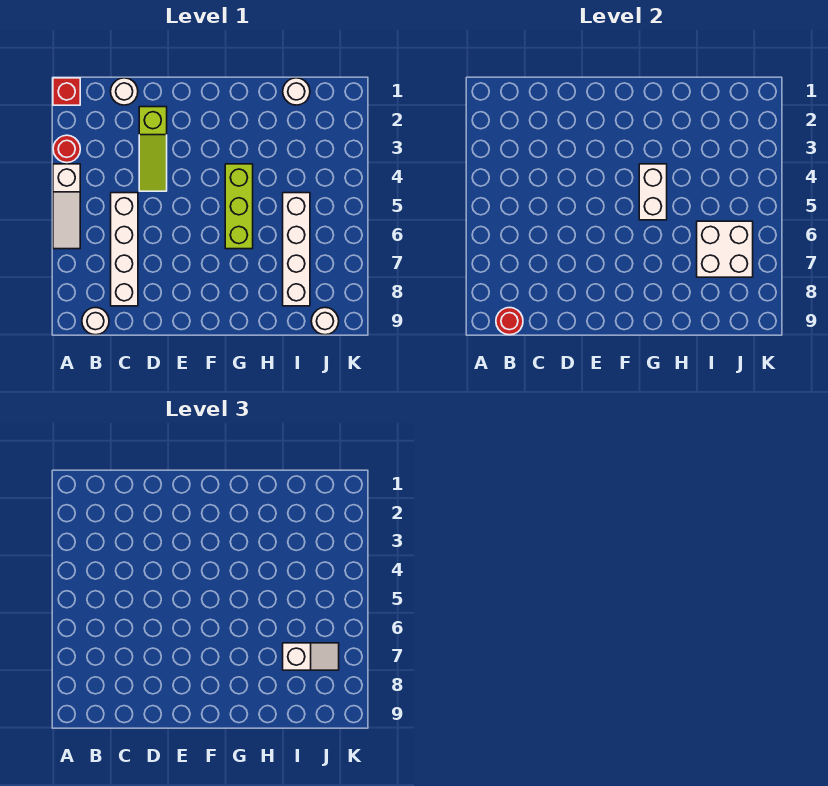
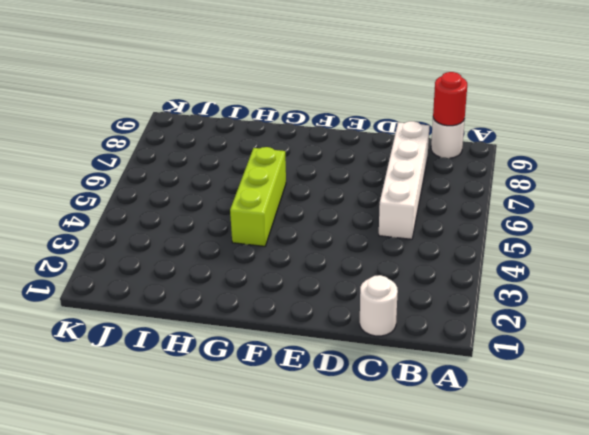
none -> red brick A1 level 1
none -> red round brick A3 level 1
none -> white slope A4:A6 level 1 top 4

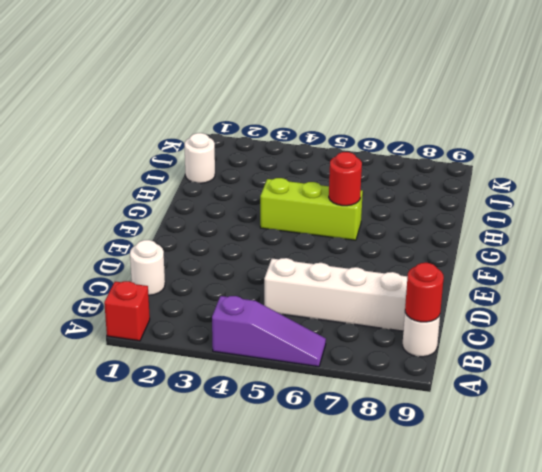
purple slope A4:A6 level 1 top 4 -> white slope A4:A6 level 1 top 4
red round brick G6 level 2 -> red round brick A3 level 1
none -> lime slope D2:D4 level 1 top 2
none -> white brick I5:I8 level 1
none -> white round brick J9 level 1

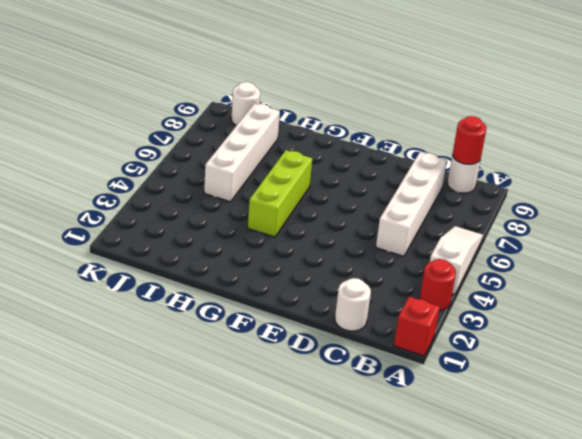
none -> lime slope D2:D4 level 1 top 2
none -> white round brick I1 level 1
none -> white brick G4:G5 level 2

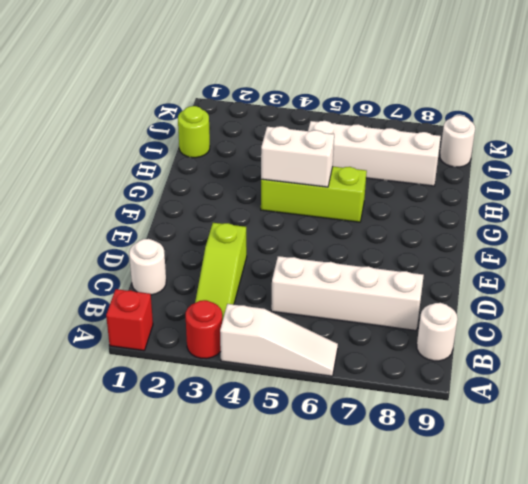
lime slope B3:D3 level 1 top D -> lime slope D2:D4 level 1 top 2
lime round brick I1 level 1 -> white round brick I1 level 1
none -> red round brick B9 level 2
none -> white brick I6:J7 level 2
none -> white slope I7:J7 level 3 top I

